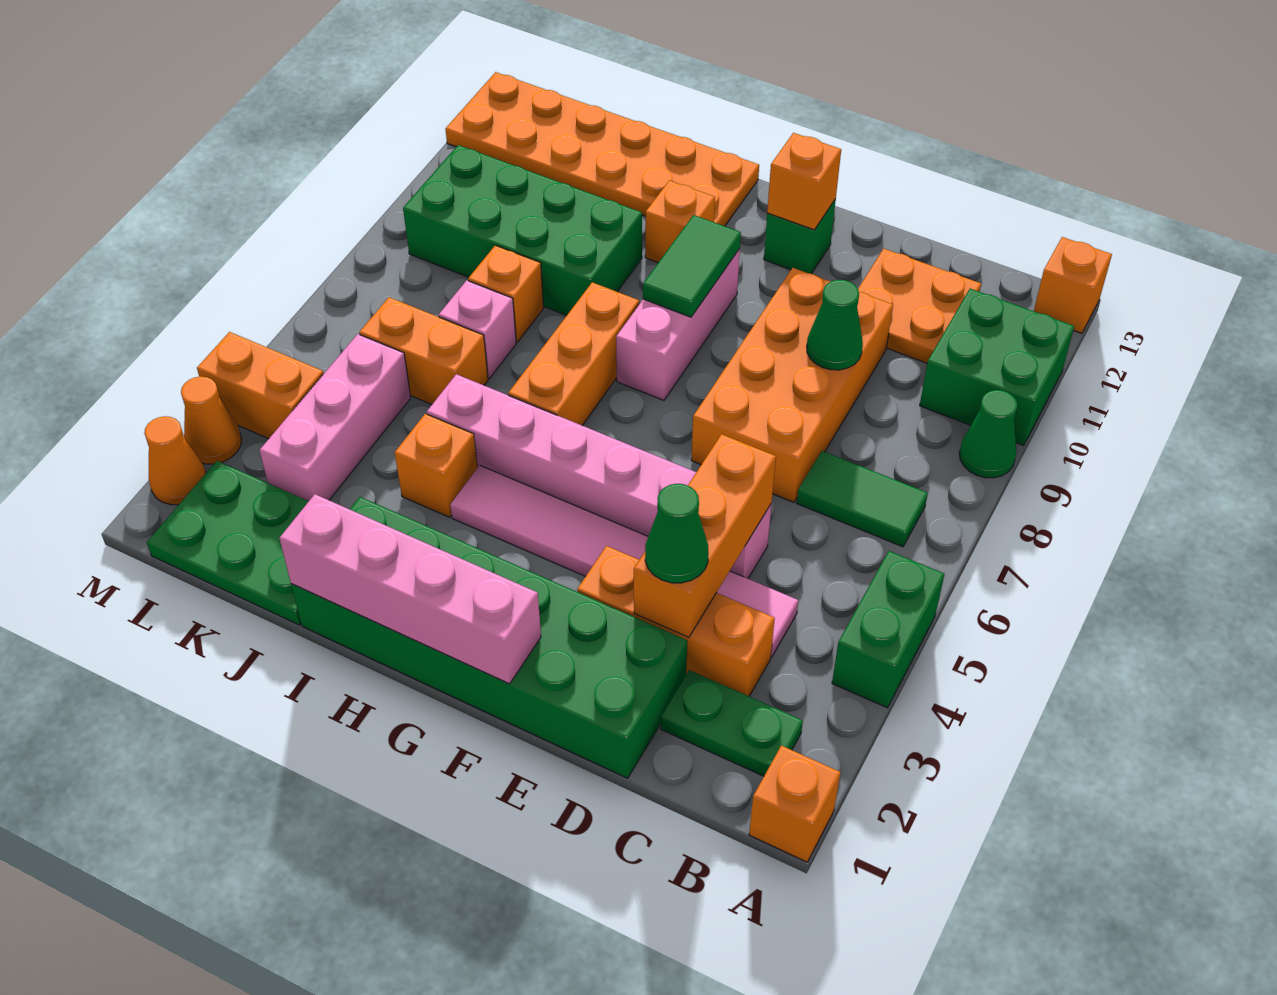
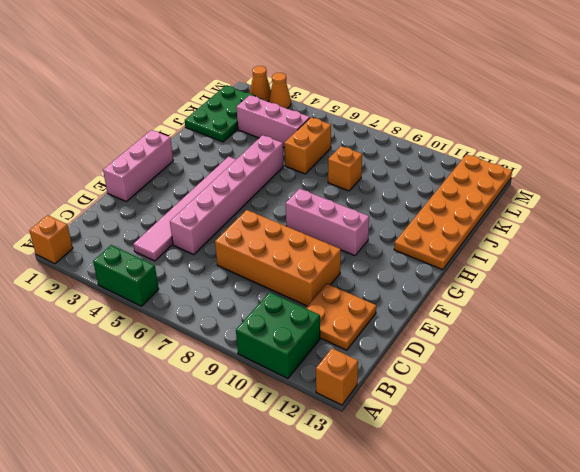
pink brick E1:G1 level 1 -> green brick D1:I2 level 1
none -> green cone A9 level 1
none -> green plate B2:C2 level 1
none -> green tile B7:C7 level 1
none -> orange brick C3:E3 level 1

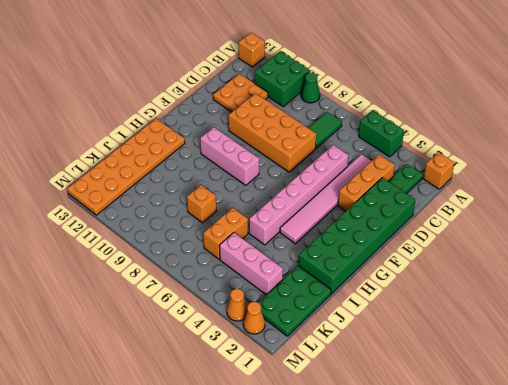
none -> green brick F12 level 1
none -> orange brick H6:H8 level 1
none -> orange brick H11 level 1
none -> orange brick I4 level 1

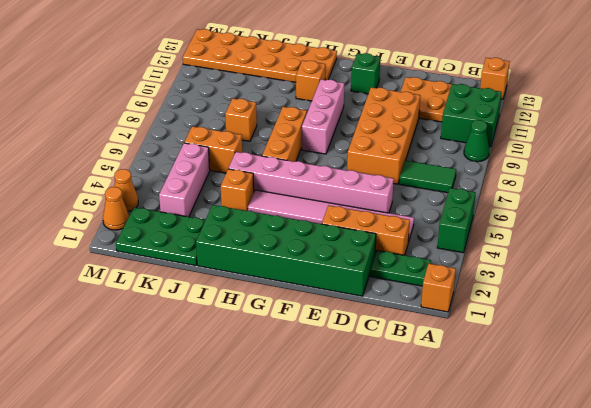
none -> green brick I9:L10 level 1
none -> pink brick J7 level 1
none -> orange brick L4:M4 level 1
none -> orange brick D3:D5 level 2

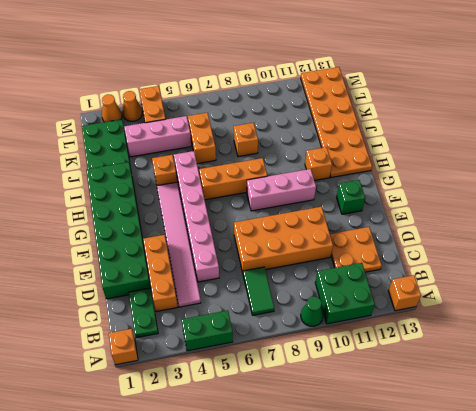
none -> green brick I9:L10 level 1
none -> pink brick J7 level 1
none -> orange brick D3:D5 level 2
none -> green cone D9 level 2

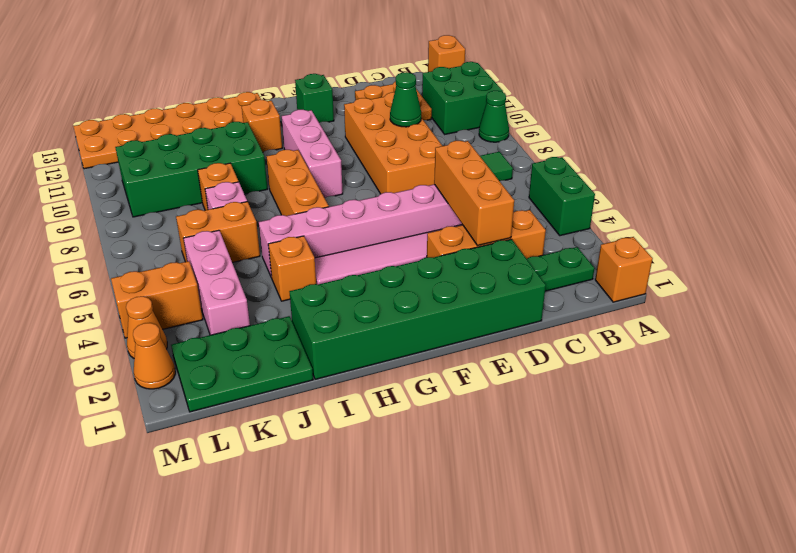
none -> pink brick F1:I1 level 2
none -> orange brick F12 level 2
none -> green tile G9:G10 level 2
none -> green cone D3 level 3

